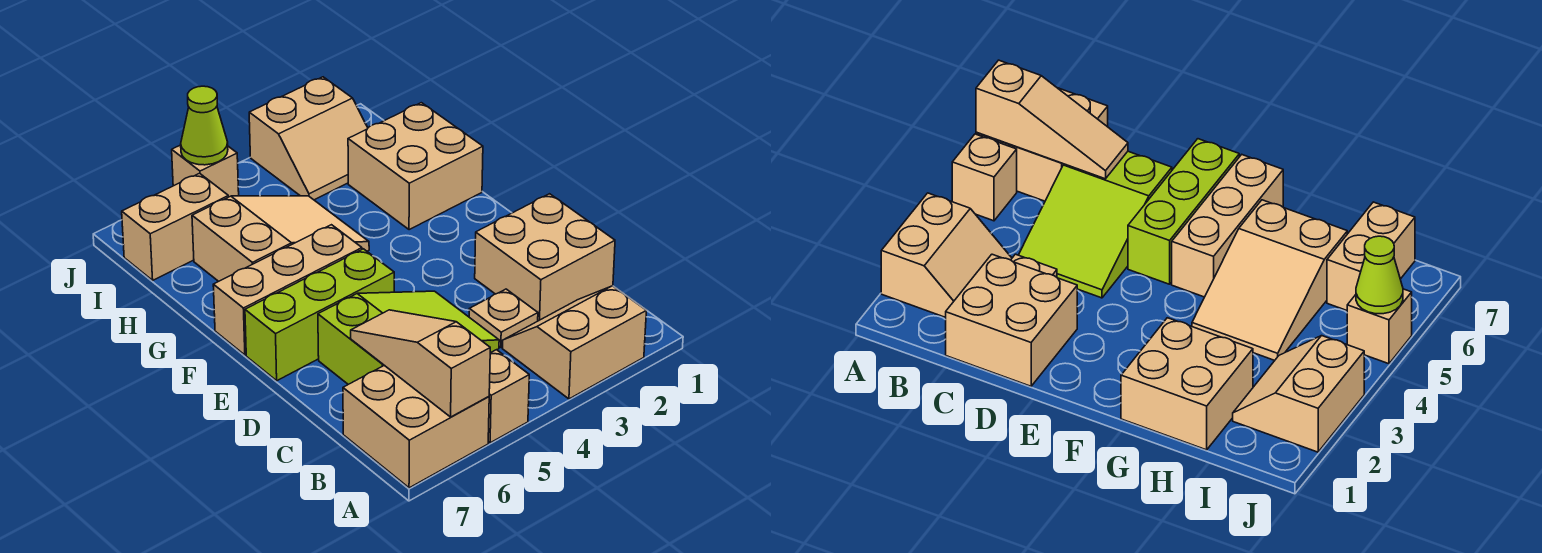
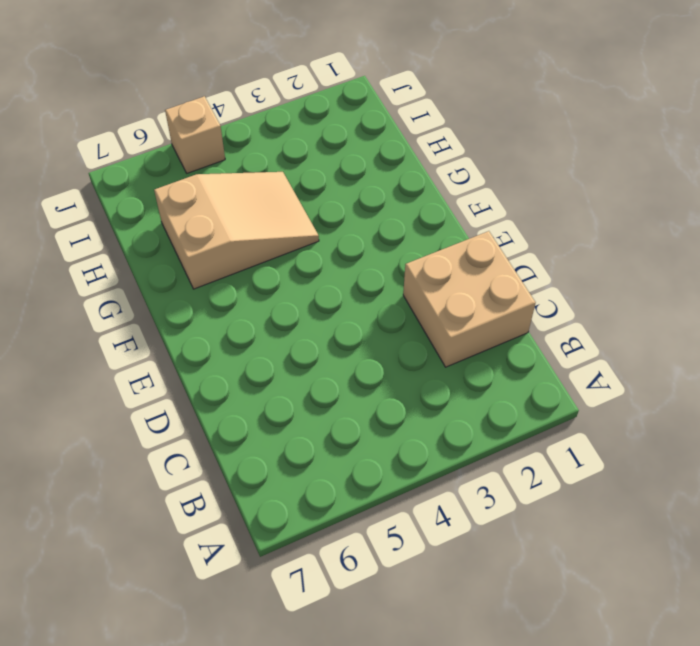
none -> tan slope A2:B3 level 1 top A
none -> tan brick A5 level 1
none -> tan brick A6:B7 level 1

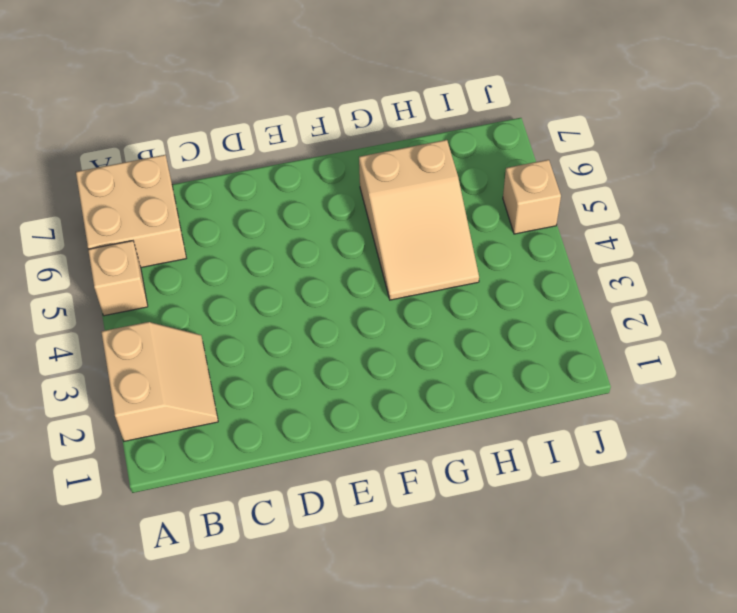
none -> tan brick C1:D2 level 1
none -> tan plate C3 level 1
none -> lime slope C4:D6 level 1 top 6

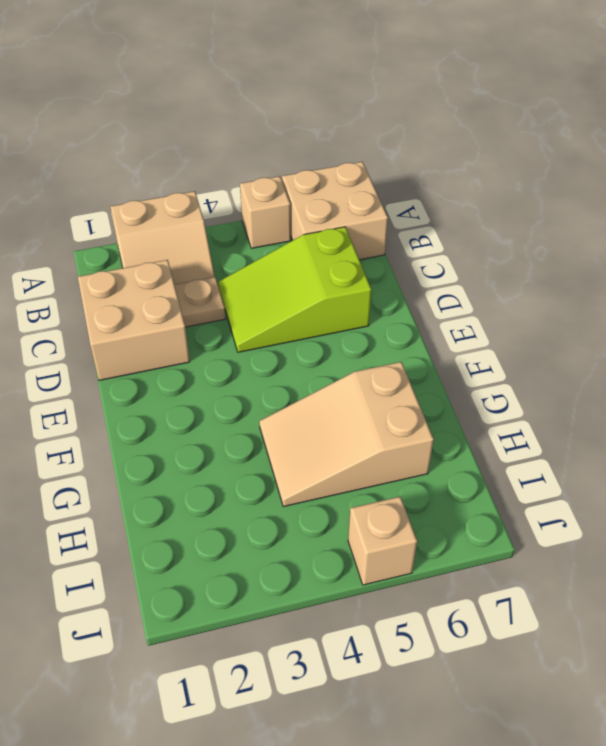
none -> lime brick E5:E7 level 1
none -> tan brick F5:F7 level 1
none -> tan brick G1:H2 level 1

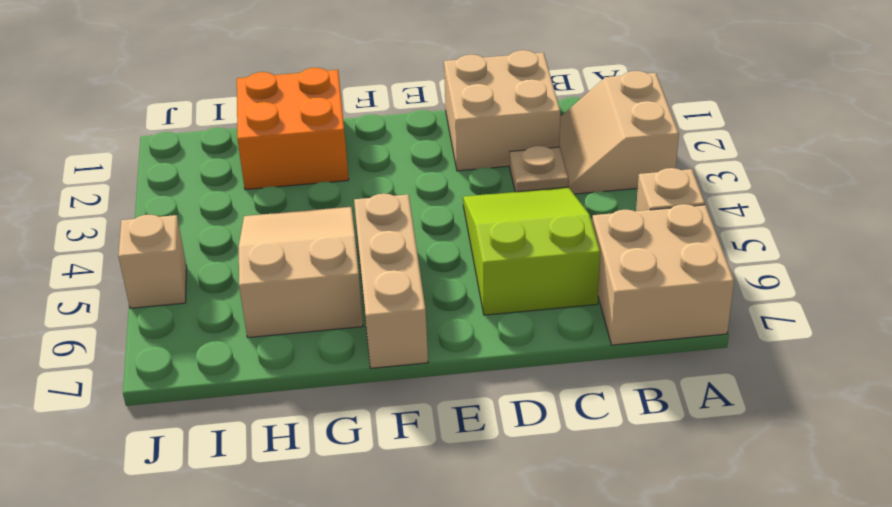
orange brick G1:H2 level 1 -> tan brick G1:H2 level 1
none -> lime brick E5:E7 level 1
none -> tan slope I2:J3 level 1 top J
none -> tan brick I6:I7 level 1

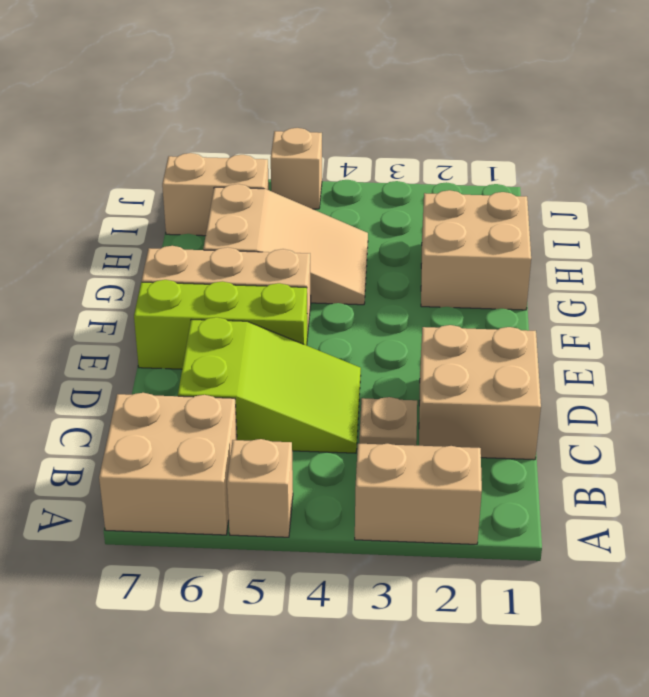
none -> tan slope I2:J3 level 1 top J
none -> tan slope A6:C6 level 2 top A
none -> lime cone J5 level 2

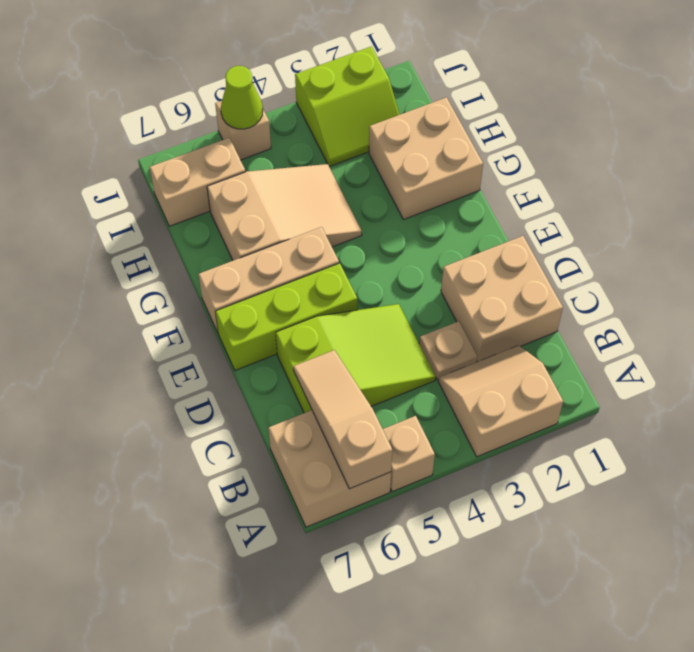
lime slope I2:J3 level 1 top J -> tan slope I2:J3 level 1 top J

